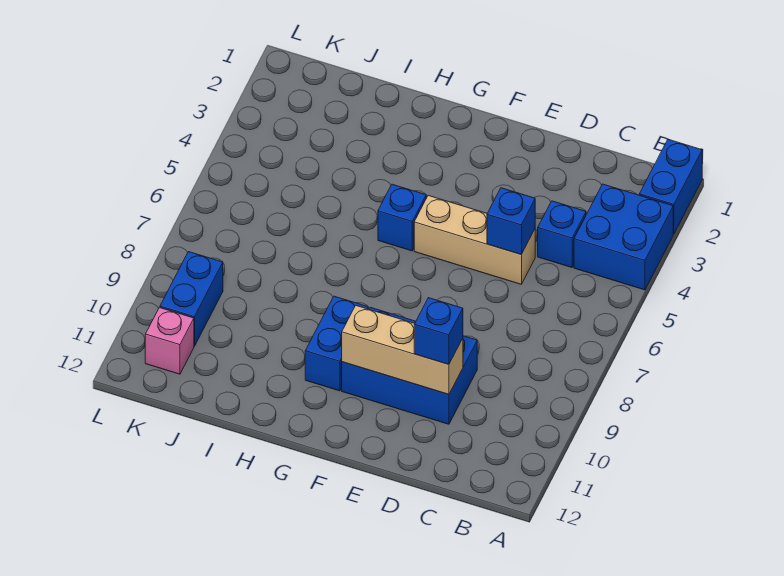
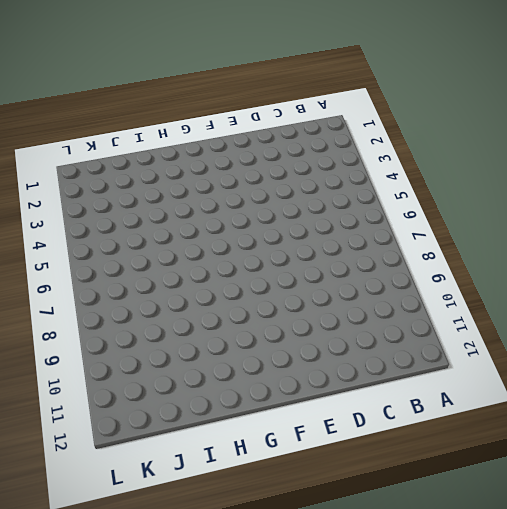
none -> blue brick A1:A2 level 1
none -> blue brick A3:B4 level 1
none -> blue brick C4 level 1

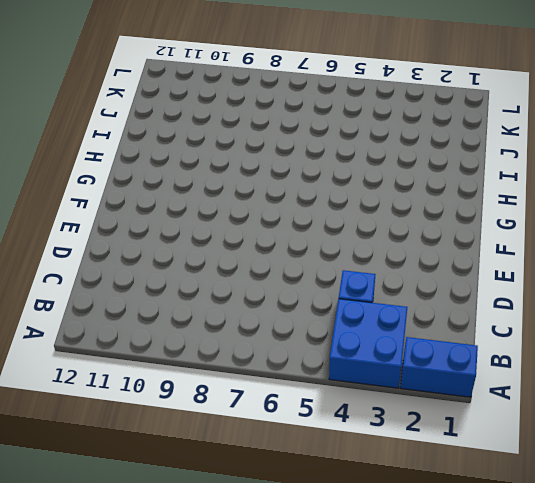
none -> tan brick D5:F5 level 1
none -> blue brick D9:F10 level 1
none -> blue brick G5 level 1

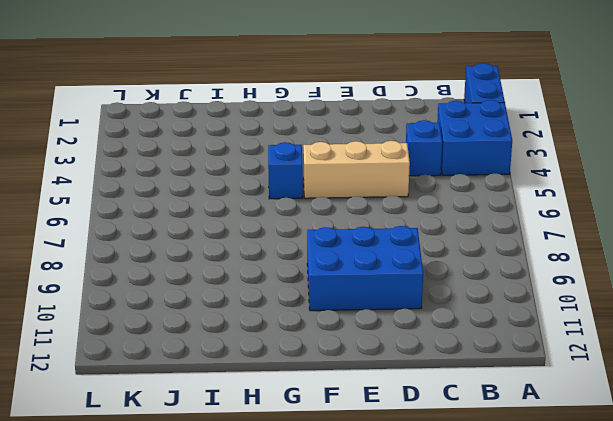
none -> blue brick G9:G10 level 1
none -> blue brick K9:K10 level 1
none -> pink brick K11 level 1

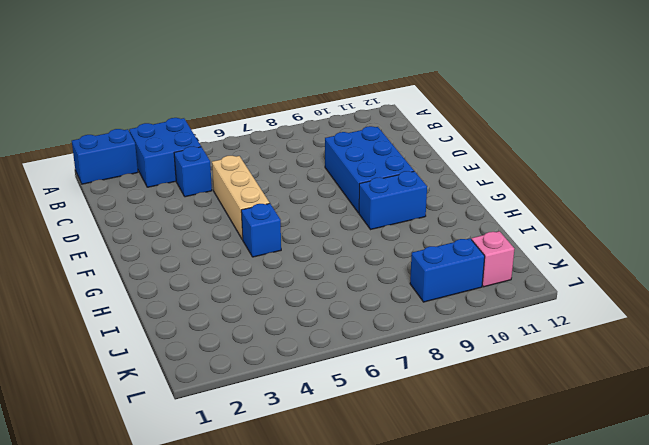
none -> blue brick D5 level 2
none -> tan brick D10:F10 level 2
none -> blue brick D10 level 3

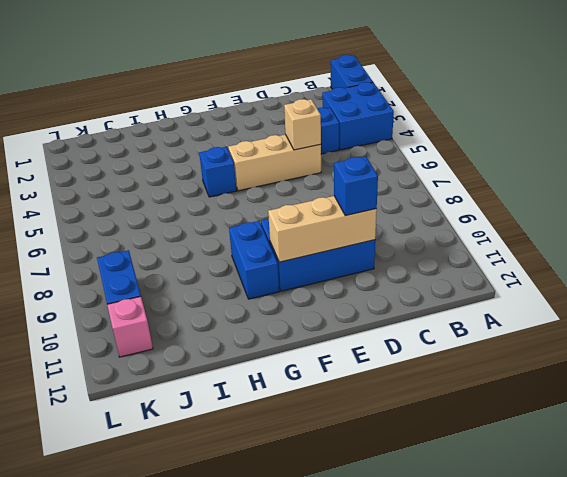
tan brick D5 level 2 -> blue brick D5 level 2

